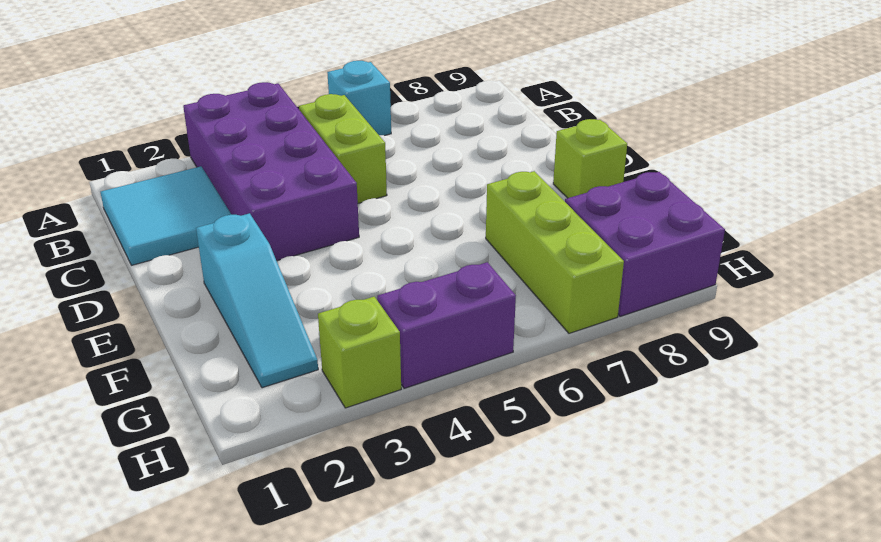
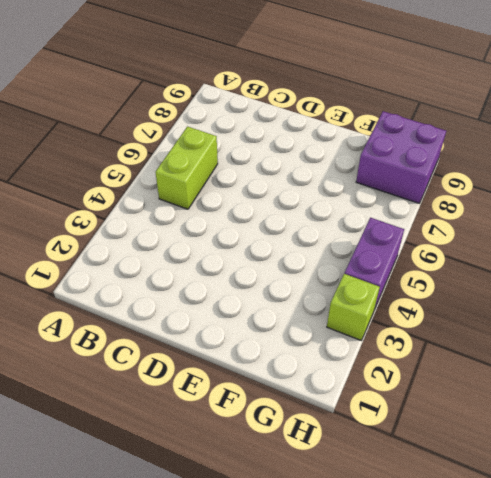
lime brick B5:B6 level 1 -> lime brick B5:C5 level 1
none -> purple brick A3:D4 level 1
none -> cyan brick A6 level 1

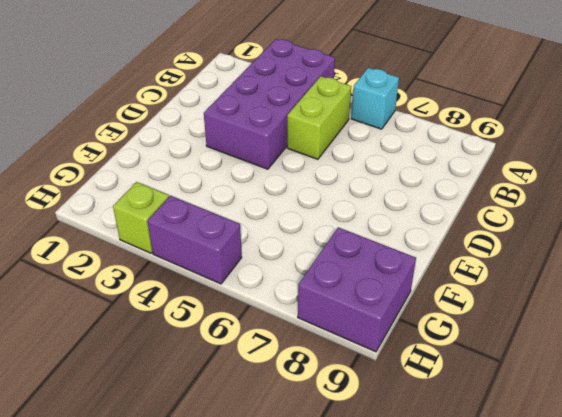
none -> cyan tile B1:C2 level 1
none -> cyan slope E2:G2 level 1 top E

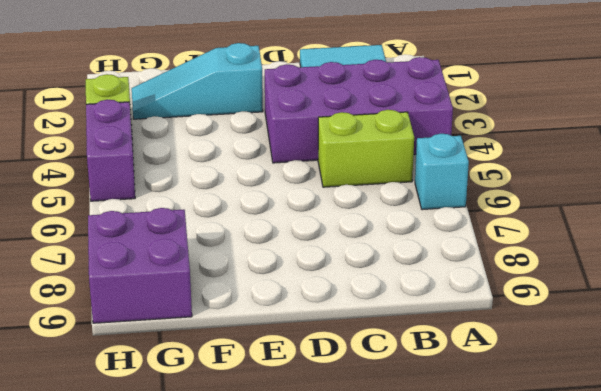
none -> lime brick E9 level 1
none -> lime brick F7:H7 level 1

